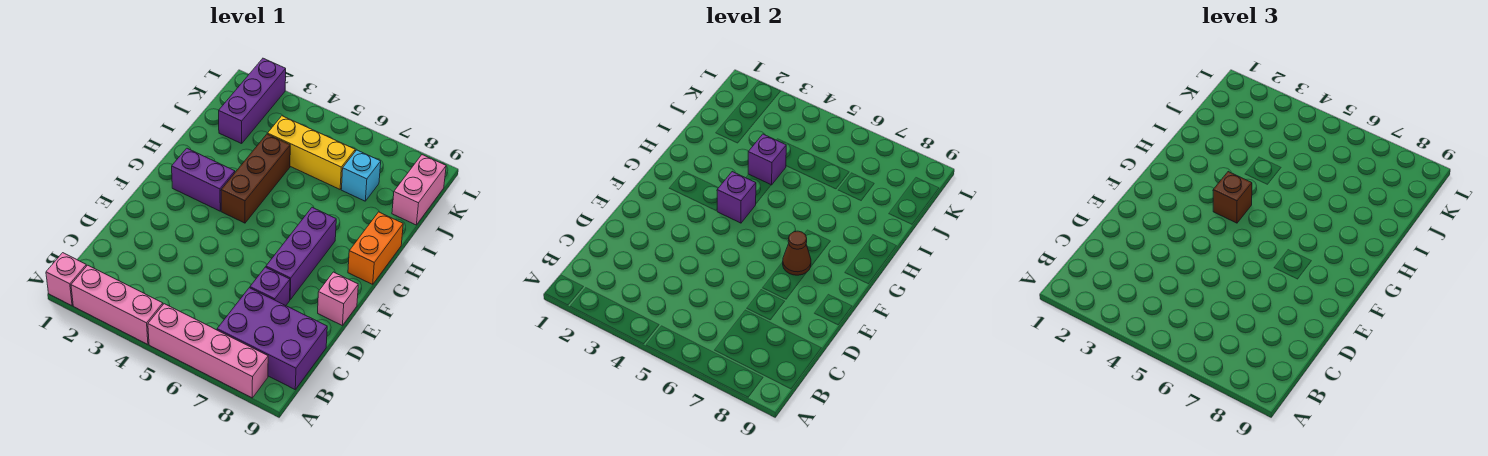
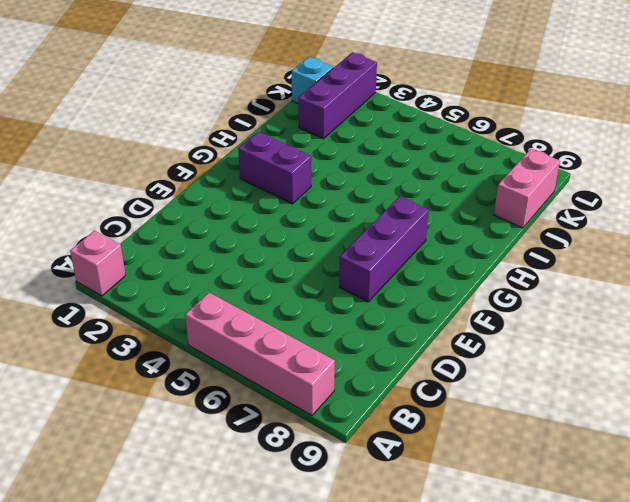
cyan brick K1 level 1 -> cyan brick J7 level 1
none -> pink brick A2:A4 level 1
none -> purple brick B7:C9 level 1
none -> purple brick D7 level 1

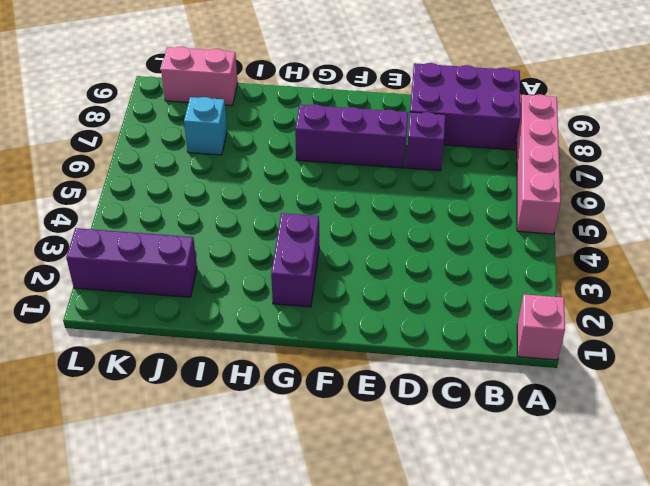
purple brick B8:D9 level 1 -> purple brick B7:C9 level 1
none -> pink brick A2:A4 level 1
none -> pink brick E9 level 1
none -> brown brick G4:I4 level 1

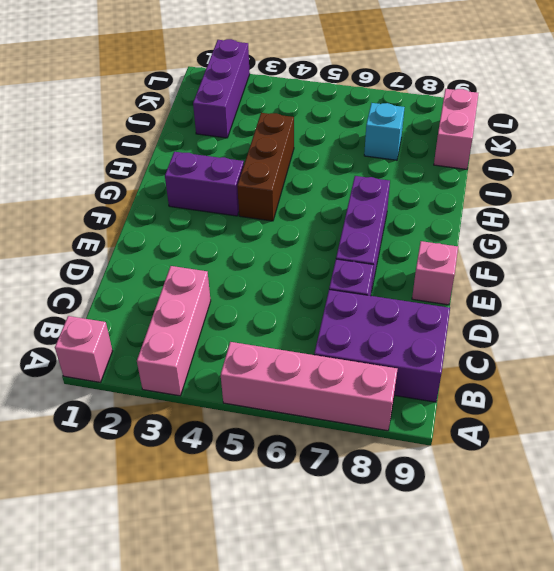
pink brick A3:C3 level 1 -> pink brick A2:A4 level 1
none -> orange brick G9:H9 level 1
none -> yellow brick J4:J6 level 1
none -> brown cone F7 level 2

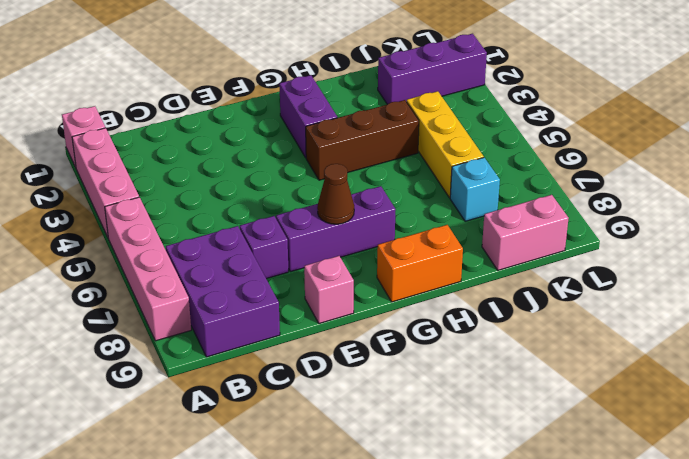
none -> purple brick G4 level 2
none -> purple brick I4 level 2
none -> brown brick G4 level 3

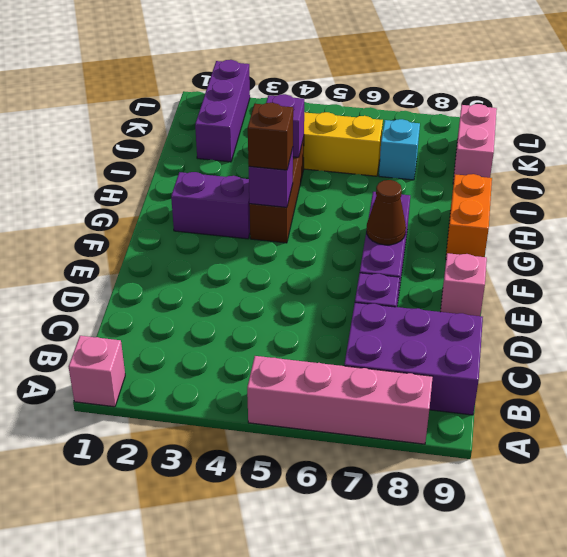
none -> pink brick A2:A4 level 1

